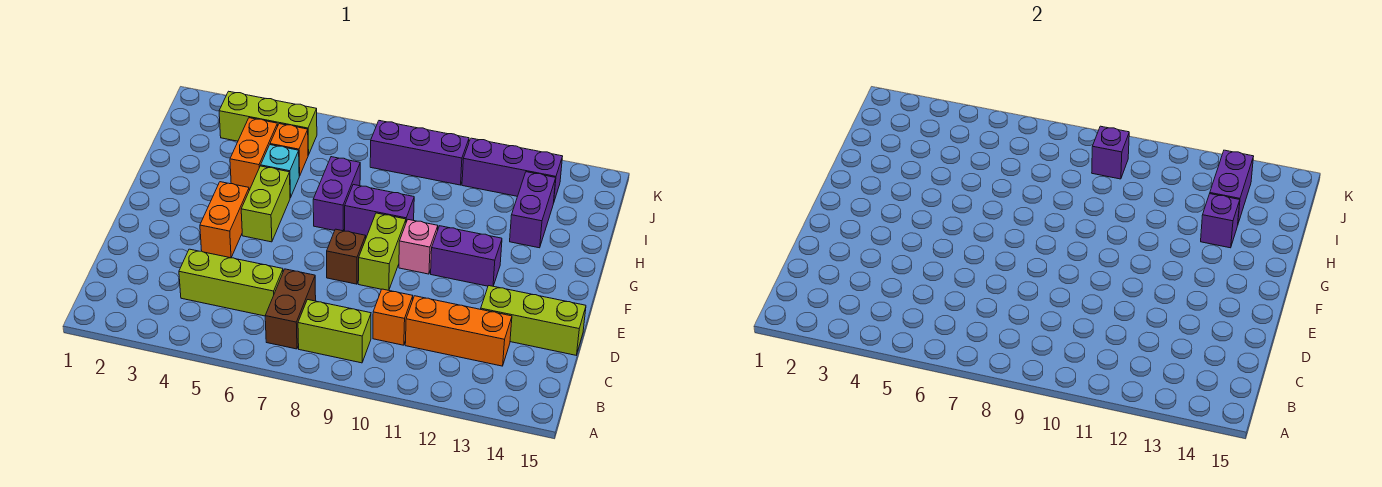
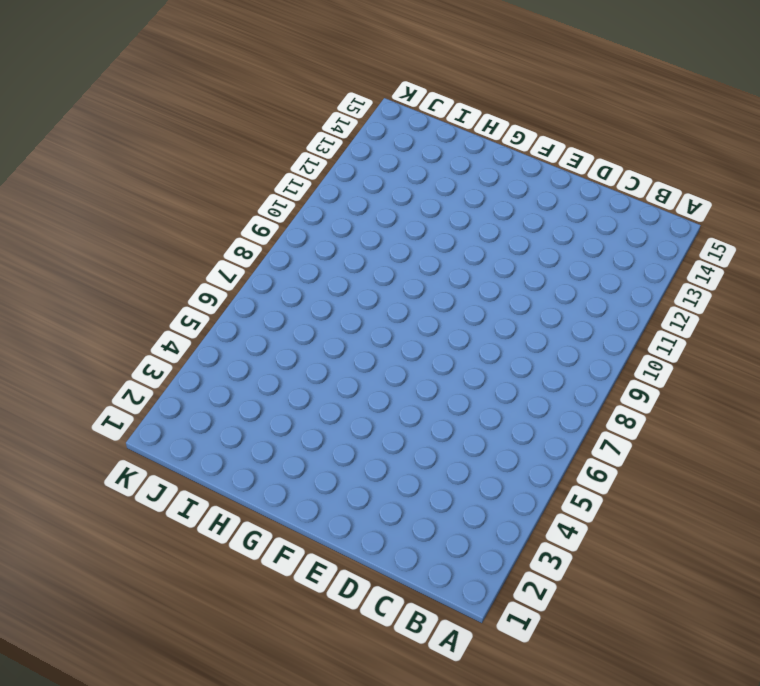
none -> brown brick B7:C7 level 1
none -> lime brick B8:B9 level 1
none -> lime brick C4:C6 level 1

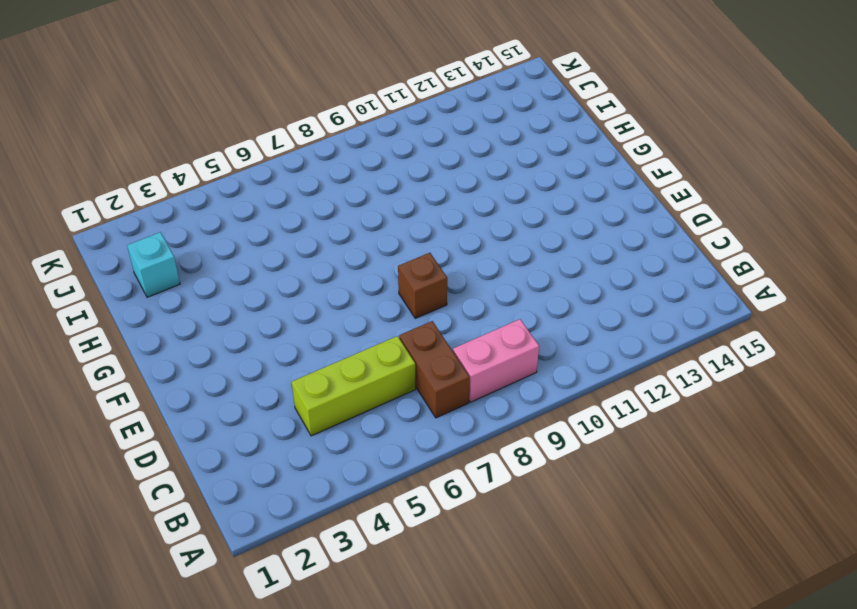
pink brick B8:B9 level 1 -> lime brick B8:B9 level 1
cyan brick I2 level 1 -> cyan brick H5 level 1
none -> orange brick C10 level 1
none -> orange brick C11:C13 level 1
none -> lime brick D13:D15 level 1

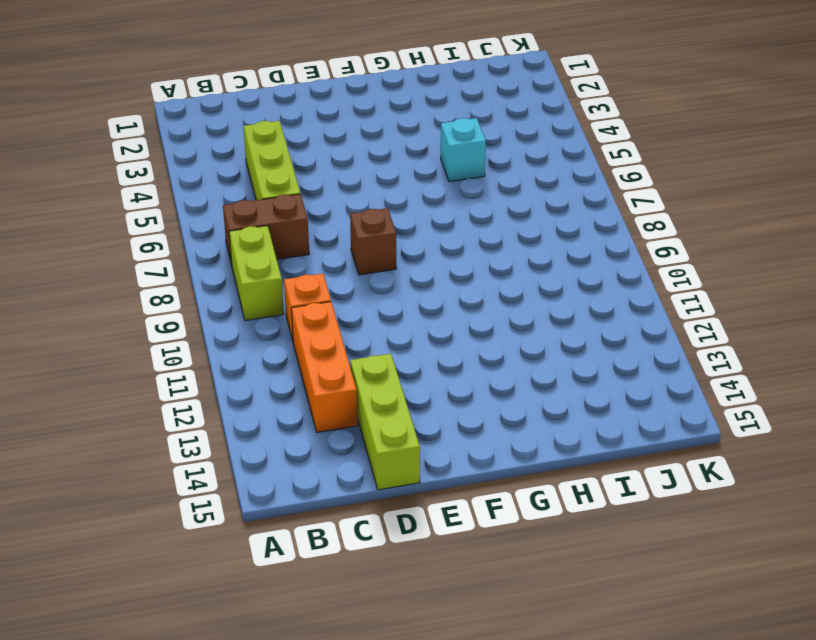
none -> orange brick E4:F4 level 1
none -> lime brick E9:F9 level 1
none -> lime brick F5:G5 level 1

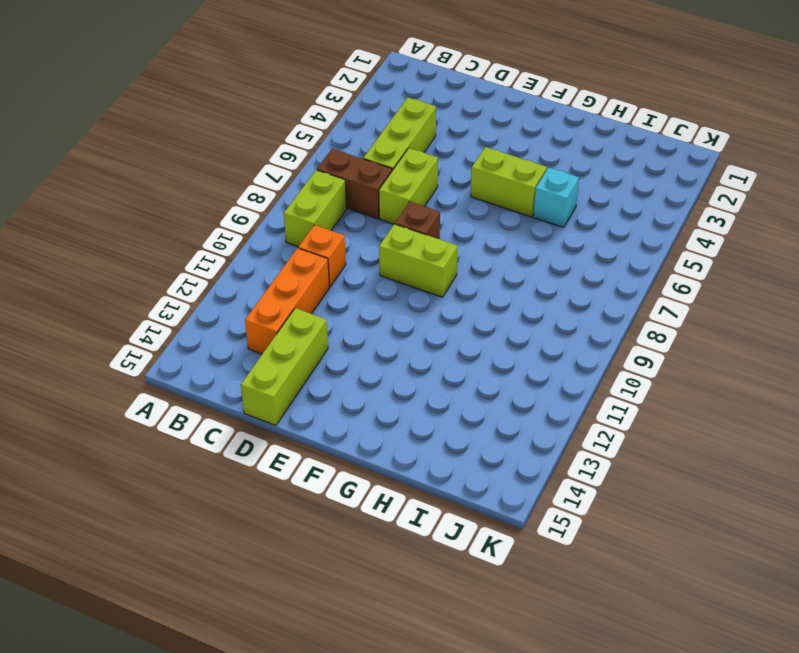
lime brick D6:D7 level 1 -> none
none -> orange brick E4:F4 level 1
none -> pink brick F10 level 1
none -> purple brick F11:F12 level 1

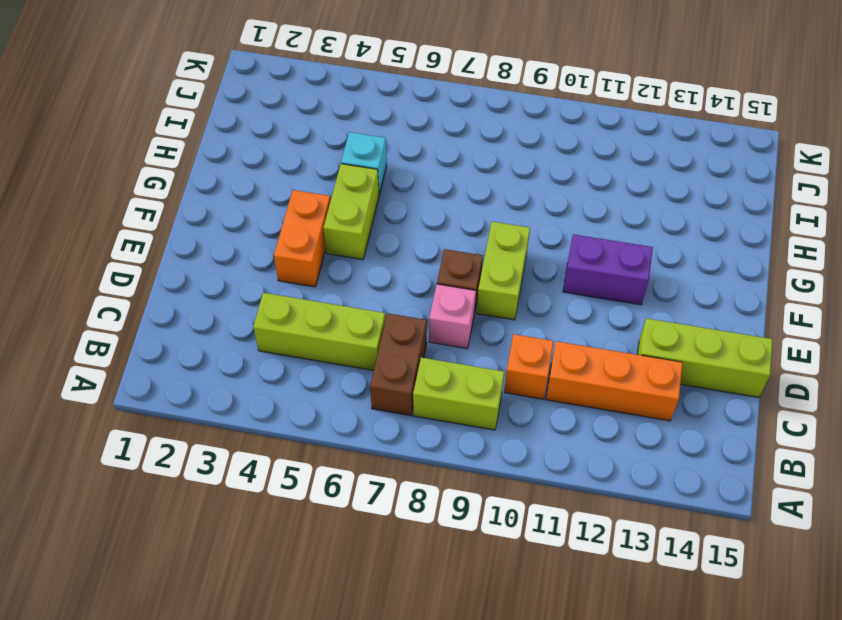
pink brick D8 level 1 -> pink brick F10 level 1
none -> purple brick G7:H7 level 1
none -> purple brick G8:G9 level 1
none -> orange brick H4:I4 level 1

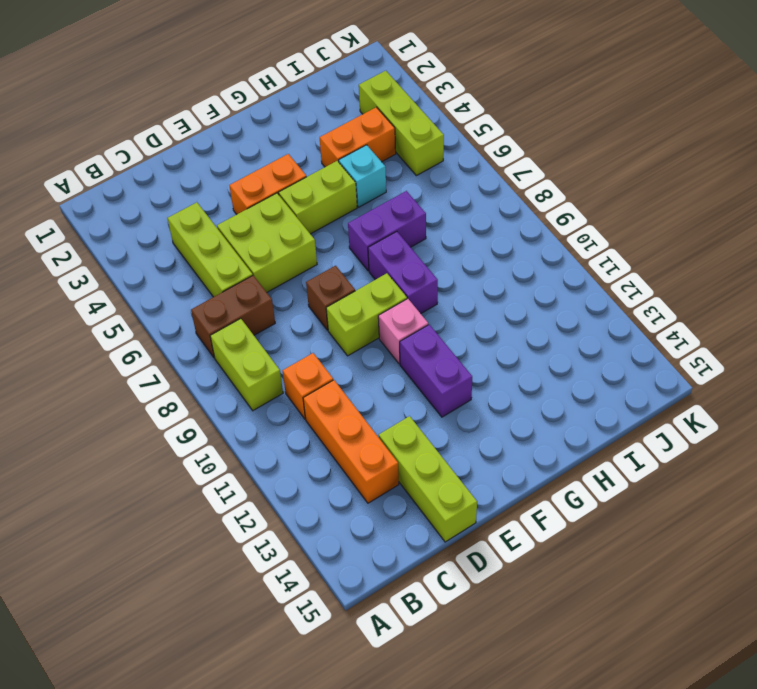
lime brick D5:E6 level 1 -> none
none -> purple brick H13:I13 level 1
none -> orange brick I5 level 1
none -> purple brick J8:J10 level 1

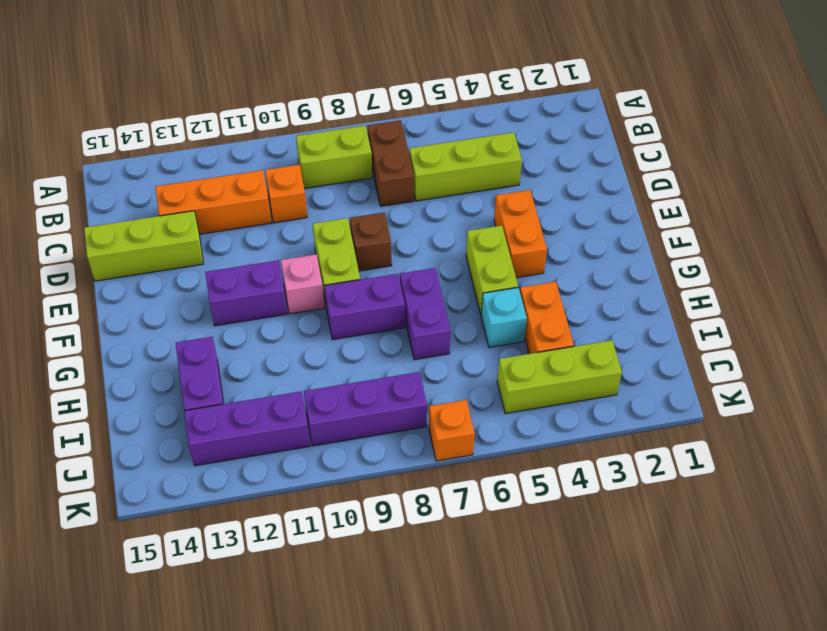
orange brick K7 level 1 -> orange brick I5 level 1
none -> purple brick H13 level 2
none -> purple brick I13:J13 level 2
none -> purple brick J9 level 2

